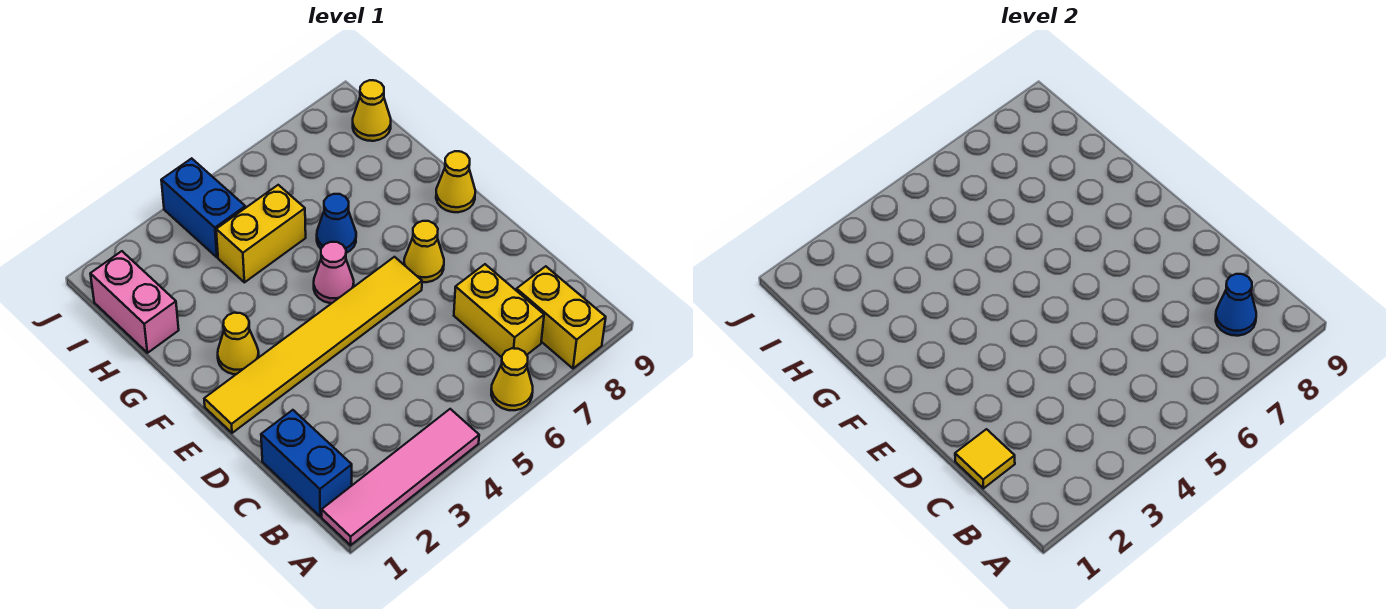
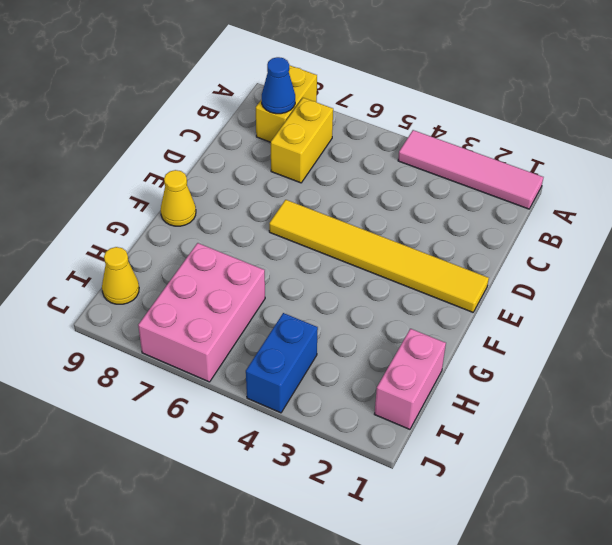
pink brick H6:J7 level 1 -> none
none -> yellow cone A6 level 1
none -> blue brick B1:C1 level 1
none -> yellow cone E7 level 1

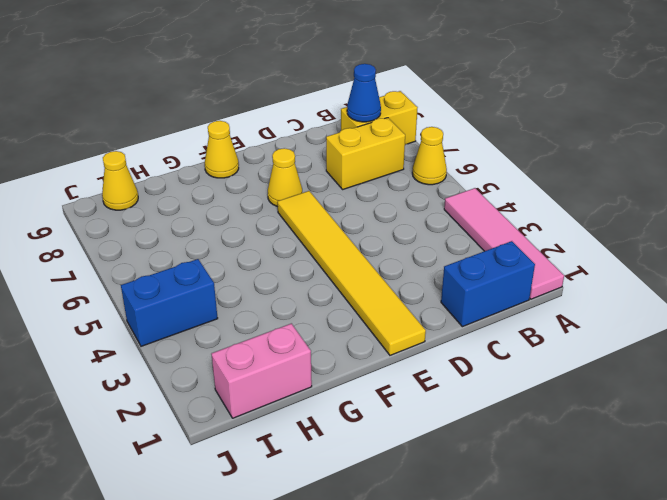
none -> yellow cone F2 level 1
none -> pink cone F5 level 1
none -> blue cone G6 level 1

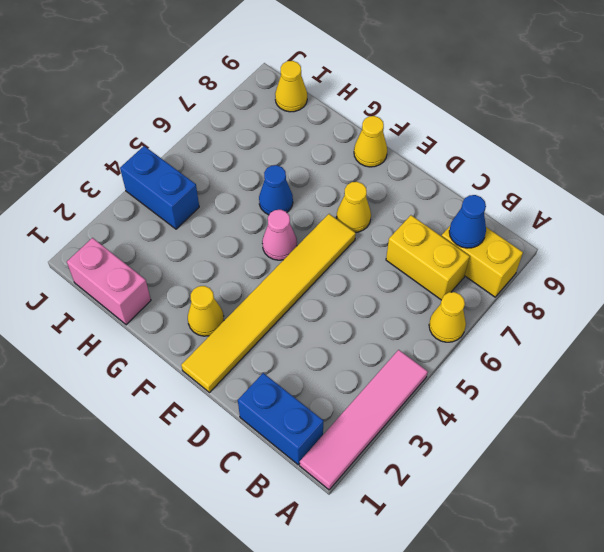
none -> yellow brick H4:H5 level 1
none -> yellow tile C1 level 2

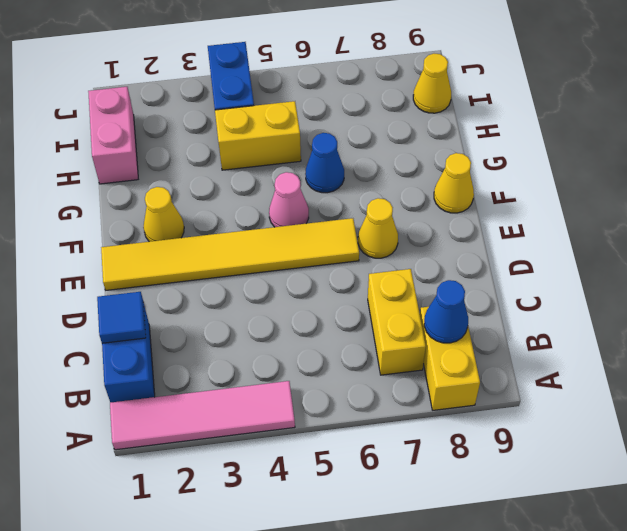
blue tile C1 level 2 -> yellow tile C1 level 2
none -> yellow cone A6 level 1

